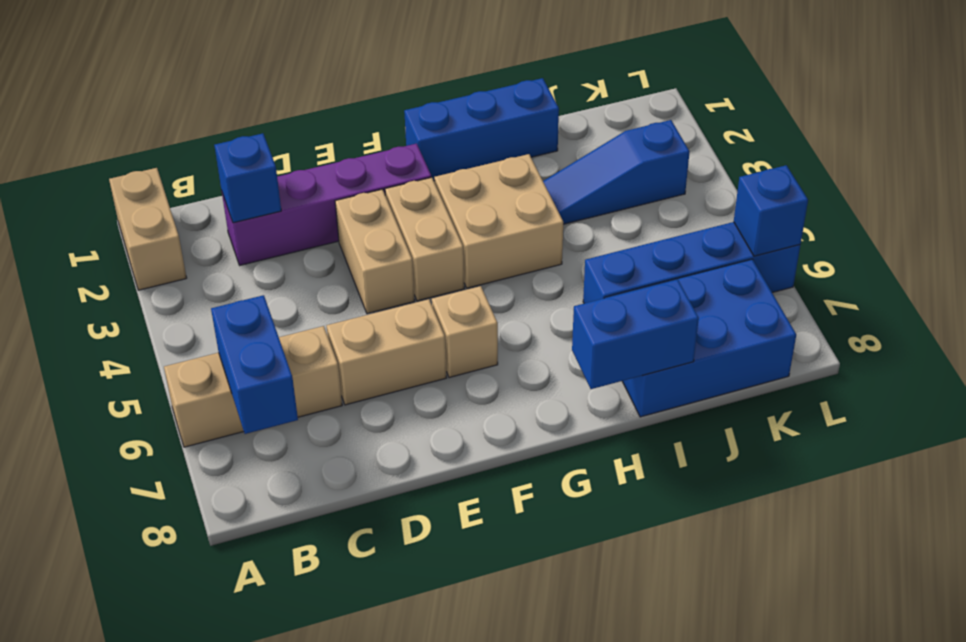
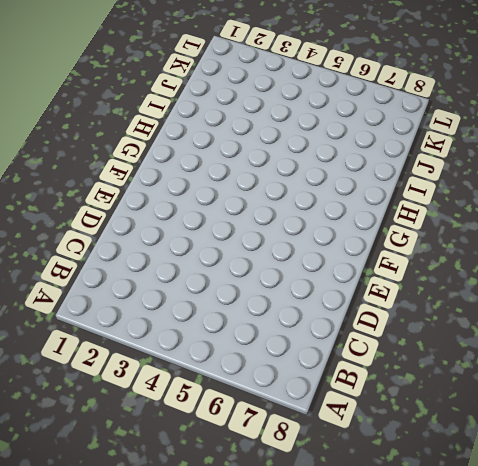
none -> tan brick A1:A2 level 1
none -> tan brick A6:C6 level 1
none -> purple brick C2:F2 level 1

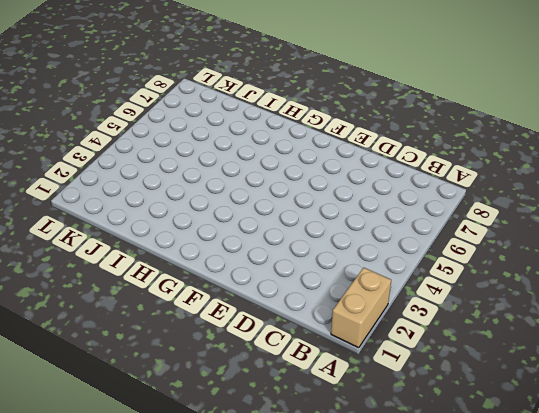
none -> tan brick A6:C6 level 1
none -> purple brick C2:F2 level 1
none -> tan brick D6:E6 level 1

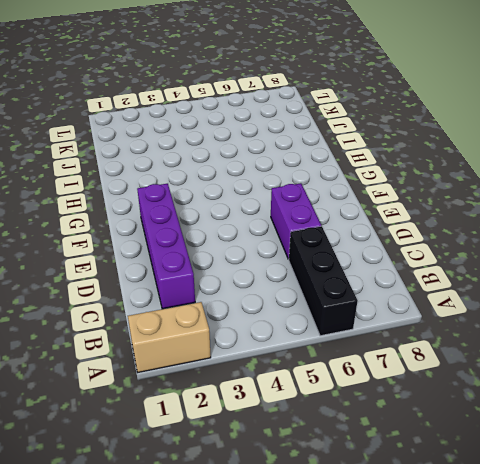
black brick A6:C6 level 1 -> tan brick A6:C6 level 1
purple brick D6:E6 level 1 -> tan brick D6:E6 level 1
none -> tan brick E3:E4 level 1
none -> tan brick F3:F4 level 1
none -> tan brick F6 level 1

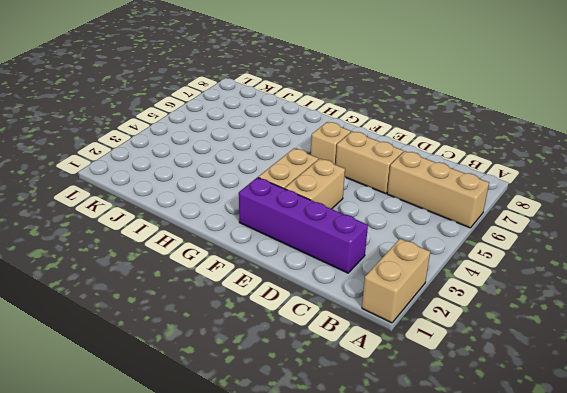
none -> blue brick G1:I1 level 1
none -> tan brick G3:H4 level 1
none -> blue slope I3:K3 level 1 top K

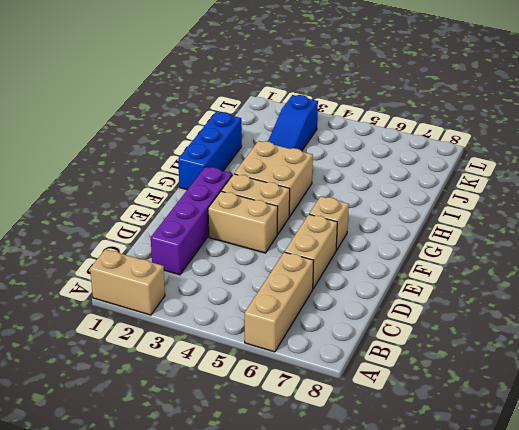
none -> blue brick I6:L6 level 1
none -> blue brick I7:K8 level 1
none -> blue brick B6:B7 level 2

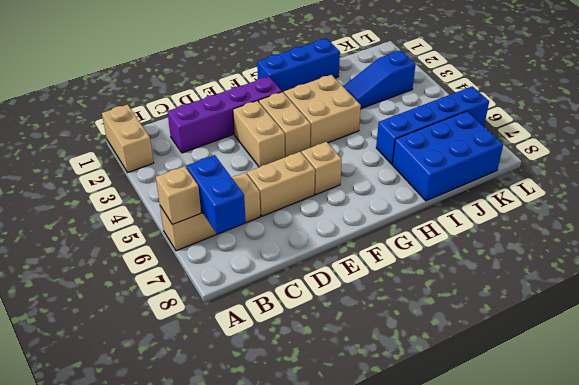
tan brick A6 level 2 -> none
none -> blue brick C2 level 2
none -> blue brick H8:I8 level 2
none -> blue brick L6 level 2

